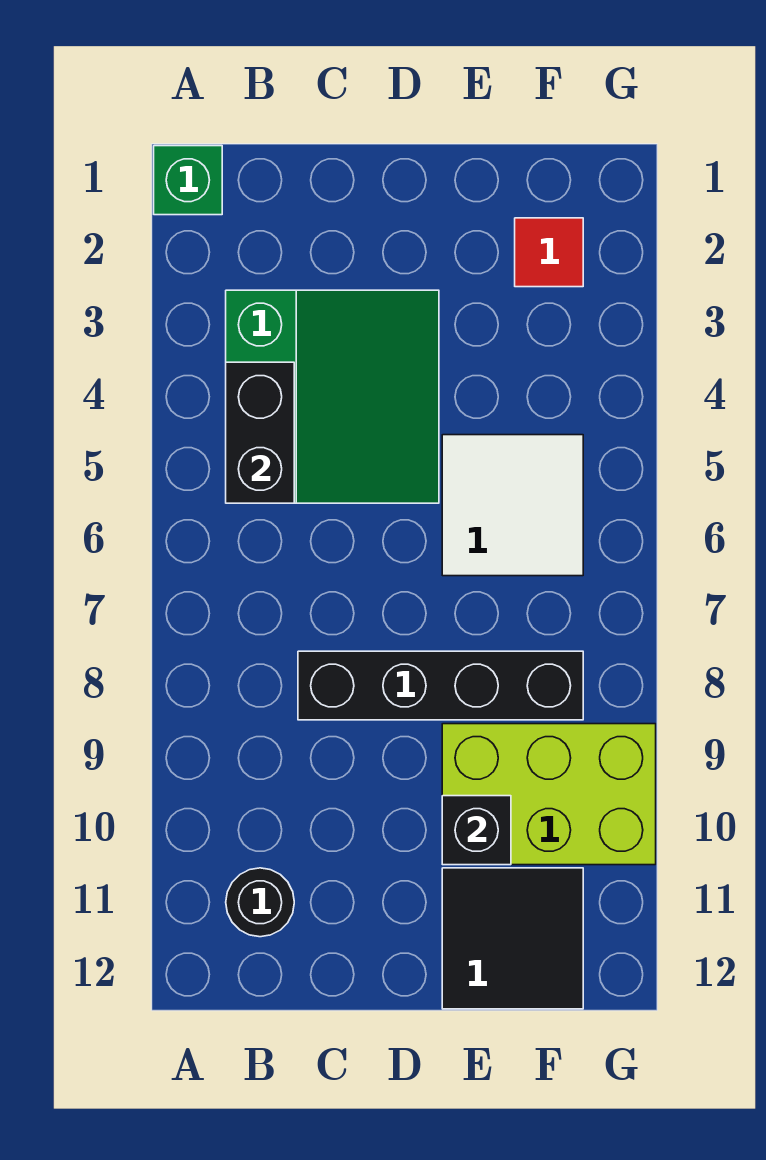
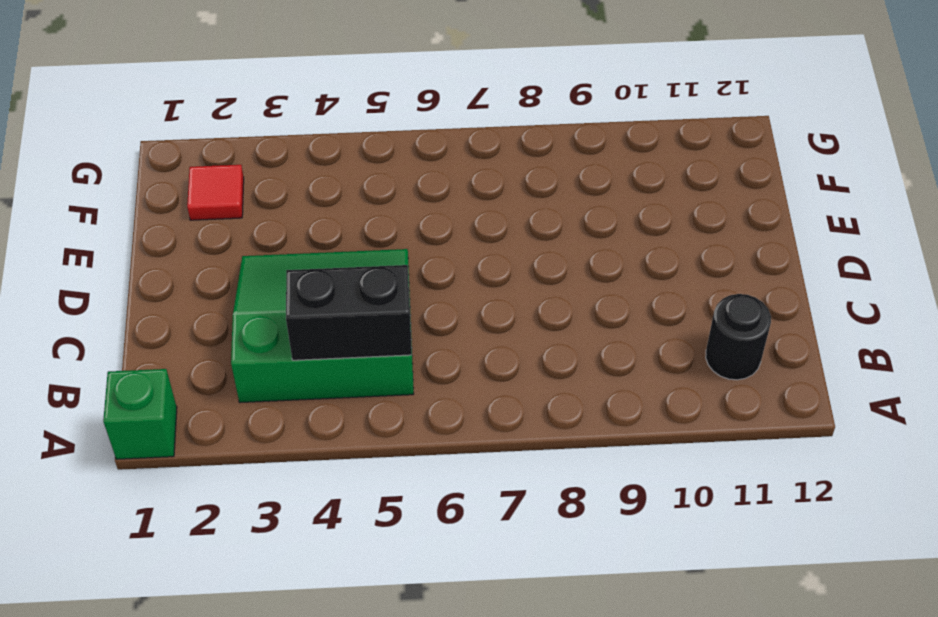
none -> black brick C8:F8 level 1
none -> white tile E5:F6 level 1

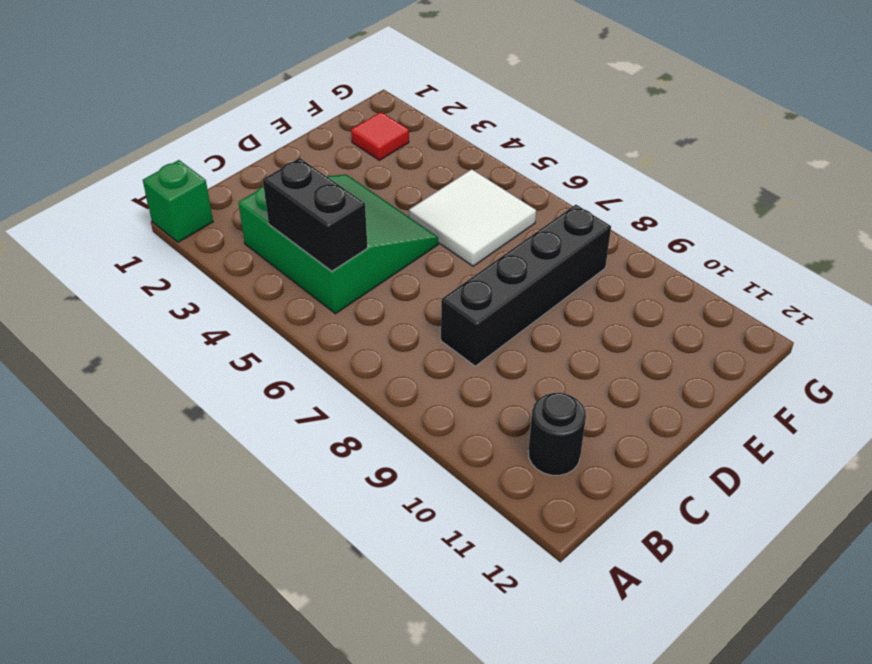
none -> lime brick E9:G10 level 1
none -> black tile E11:F12 level 1

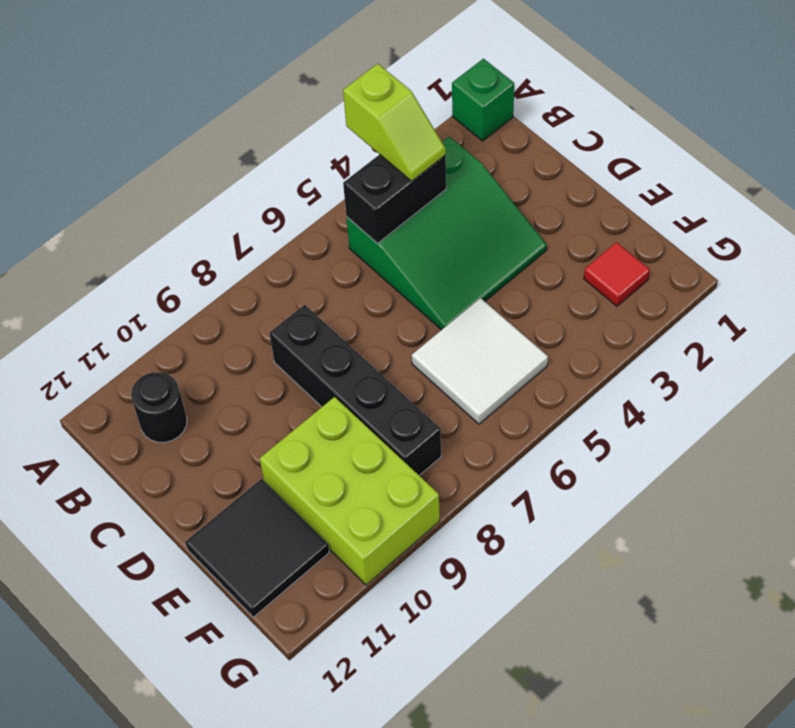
lime slope A4:B4 level 3 top A -> none
none -> black brick E10 level 2

